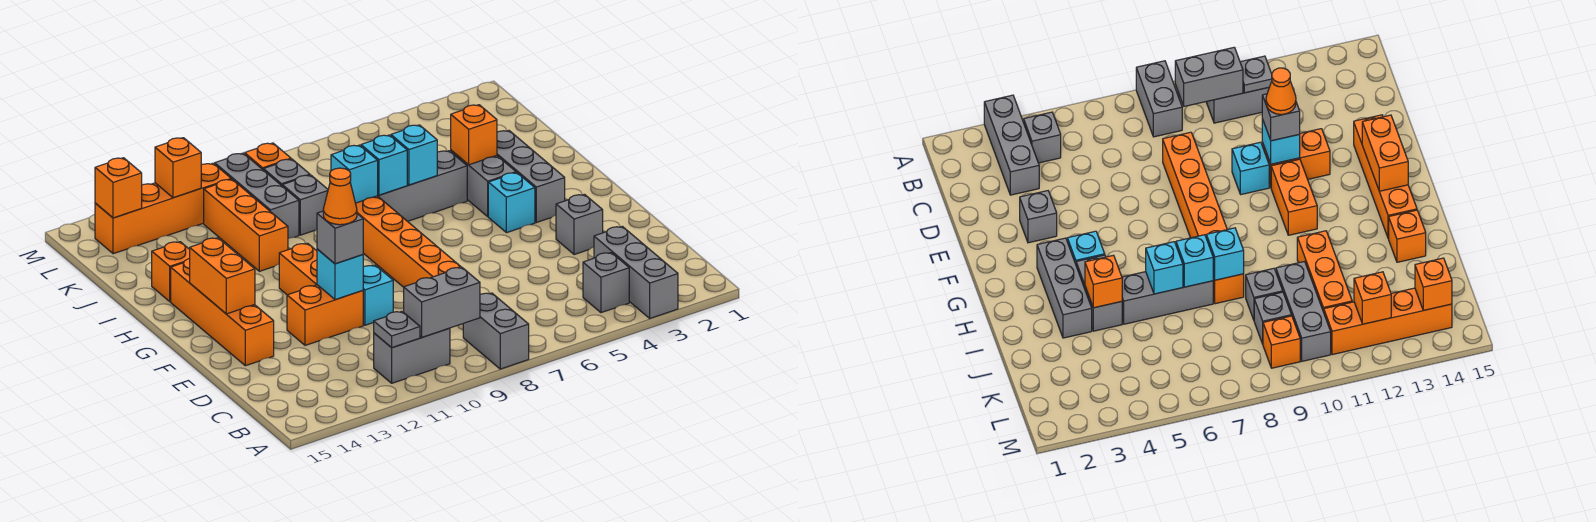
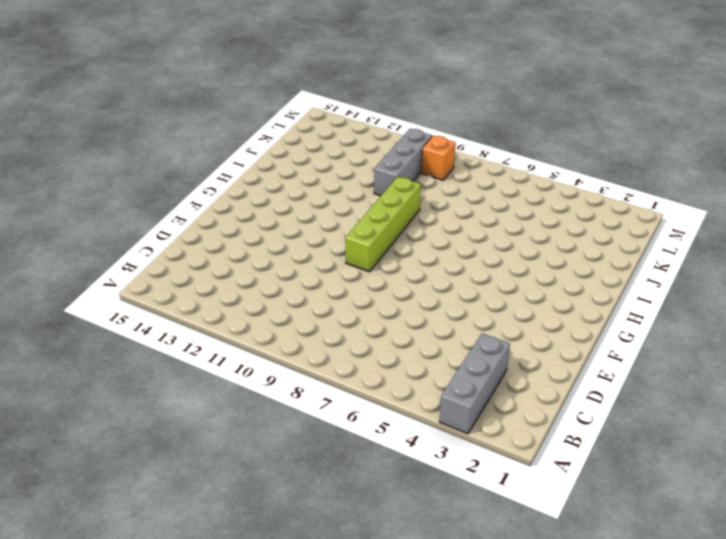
lime brick F9:I9 level 1 -> none
none -> grey brick A8:B8 level 1
none -> grey brick B4 level 1
none -> grey brick B10:B11 level 1
none -> orange brick D8:I8 level 1

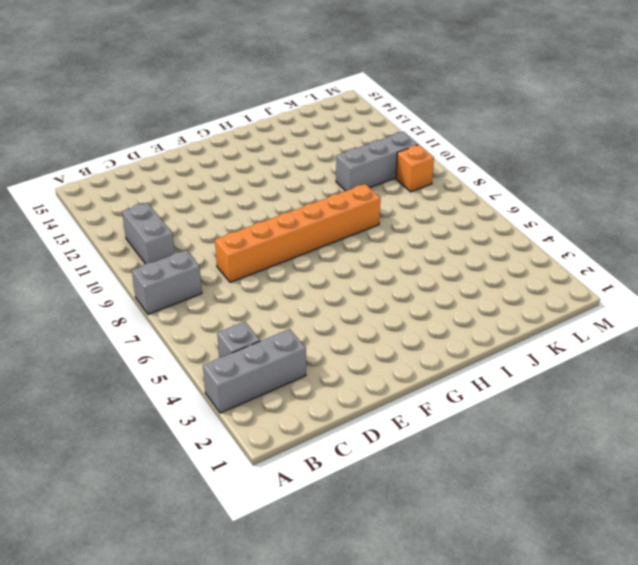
none -> grey brick E3 level 1
none -> cyan brick E10 level 1
none -> orange brick E11:E12 level 1
none -> orange brick E14:H14 level 1

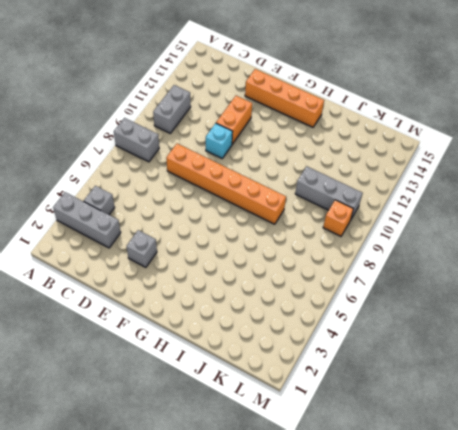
none -> orange brick F11:G11 level 1
none -> grey brick G3:I3 level 1
none -> cyan brick G4 level 1
none -> grey brick H4:I4 level 1

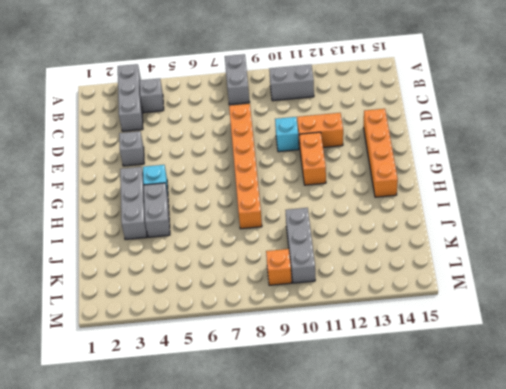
none -> grey brick I5:I7 level 1
none -> orange brick I11:K11 level 1
none -> orange brick I14 level 1
none -> grey brick J9 level 1

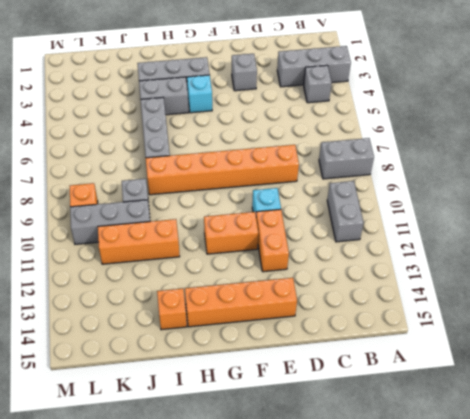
none -> grey brick K9 level 1
none -> orange brick L11:L14 level 1
none -> grey brick B9:B10 level 2
none -> grey plate B11 level 2

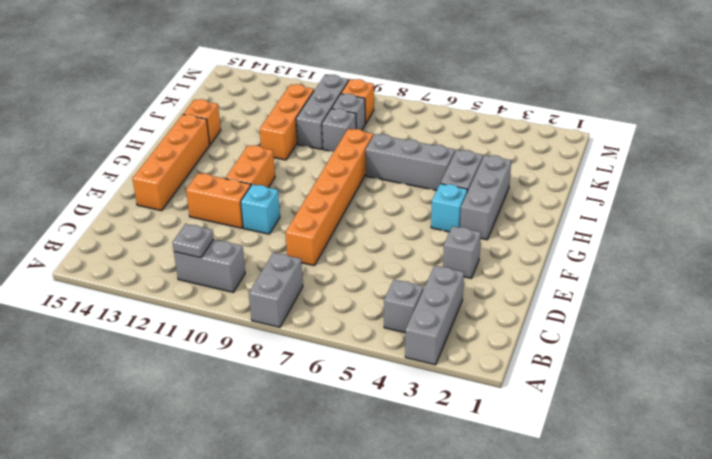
none -> orange brick L11:L14 level 1
none -> grey brick B9:B10 level 2
none -> cyan brick E11 level 2
none -> orange brick F14:G14 level 2

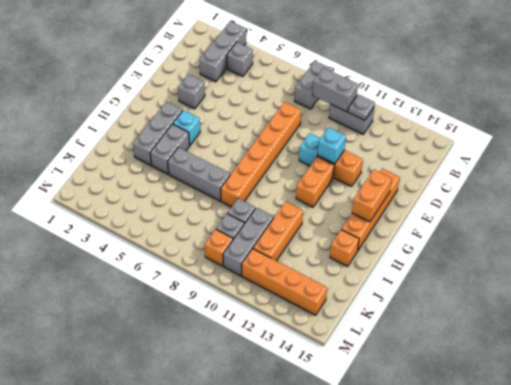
none -> orange brick I4 level 2
none -> cyan brick I6 level 2
none -> cyan brick I7 level 2
none -> cyan brick I8 level 2

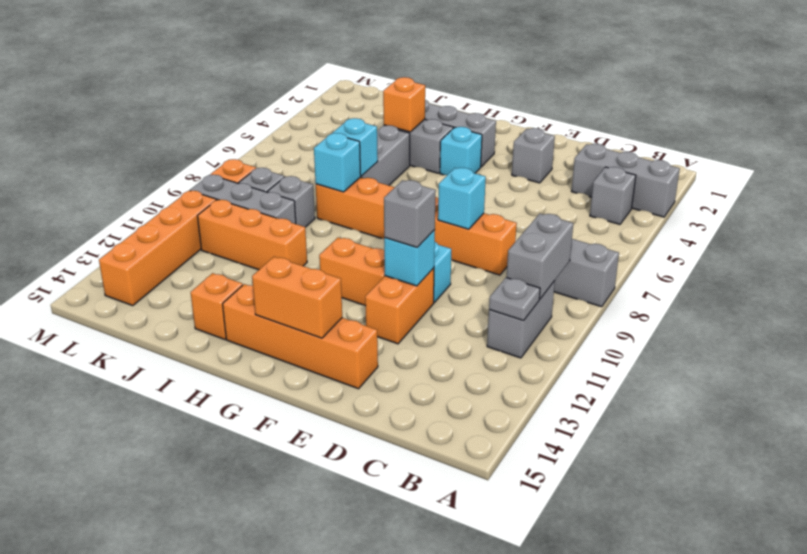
cyan brick E8 level 2 -> cyan brick I6 level 2
none -> orange brick L12 level 2
none -> orange brick L14 level 2
none -> orange cone E11 level 4

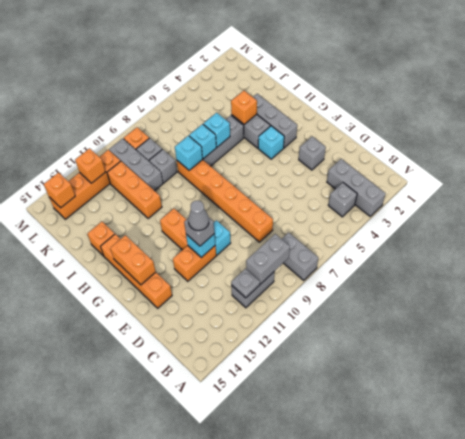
grey cone E11 level 4 -> orange cone E11 level 4

